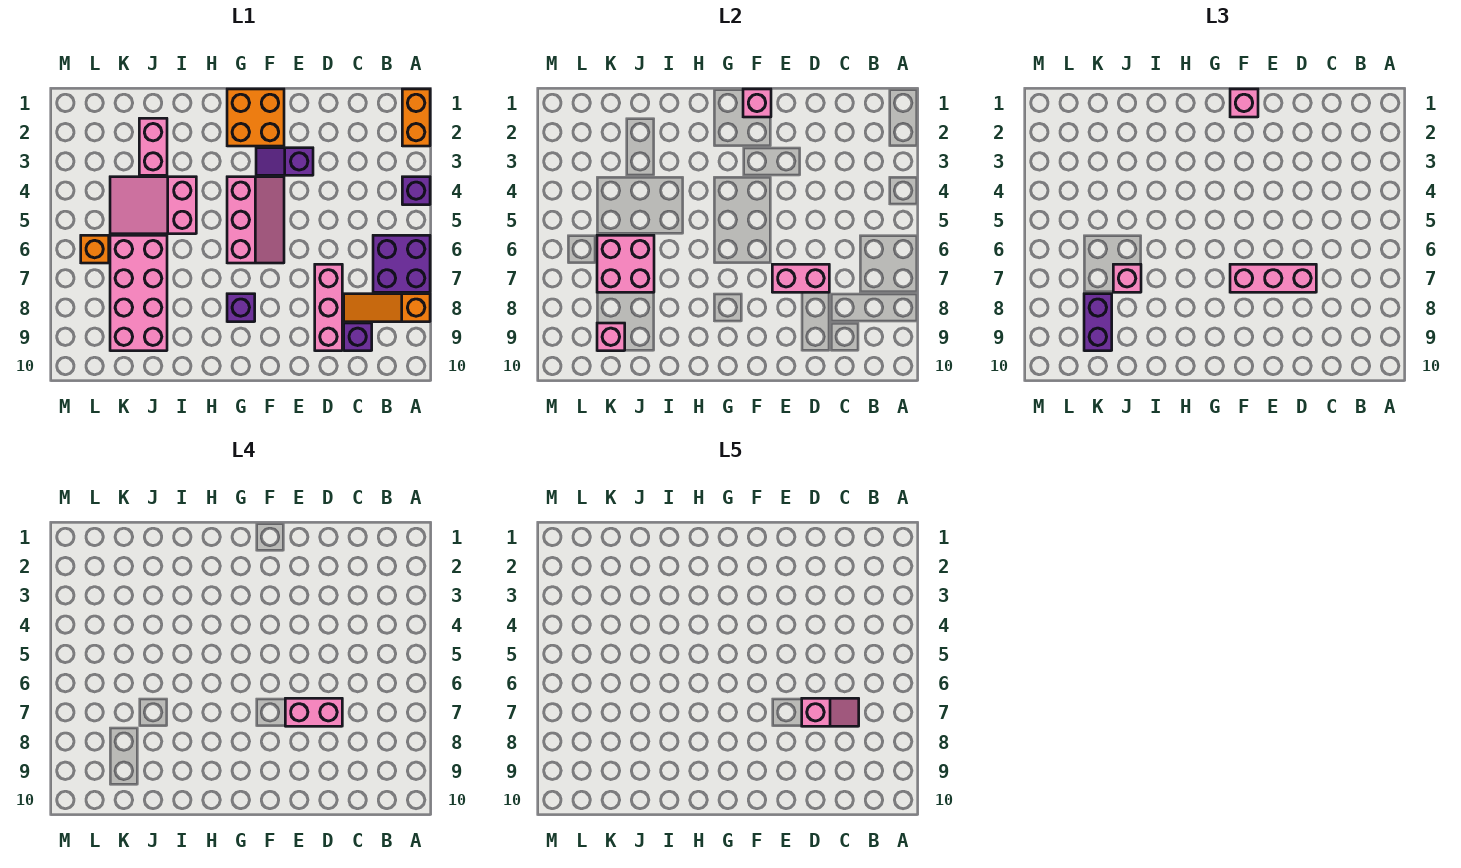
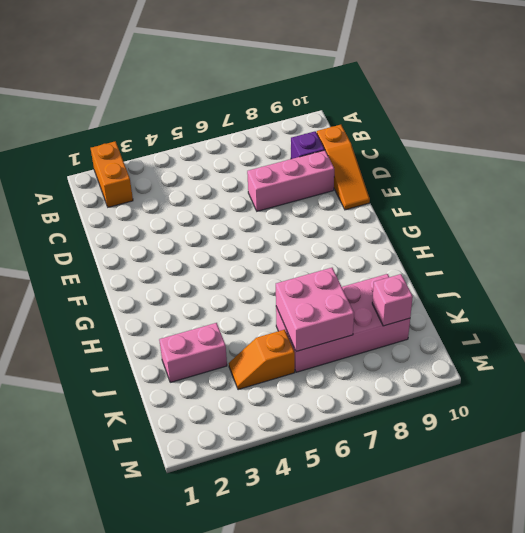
orange brick A2:B2 level 1 -> orange brick A1:A2 level 1
orange slope C10:E10 level 1 top C -> orange slope A8:C8 level 1 top A
orange slope K4:K5 level 1 top 5 -> pink slope I4:K5 level 1 top I
none -> purple brick A4 level 1
none -> purple brick A6:B7 level 1
none -> purple slope E3:F3 level 1 top E

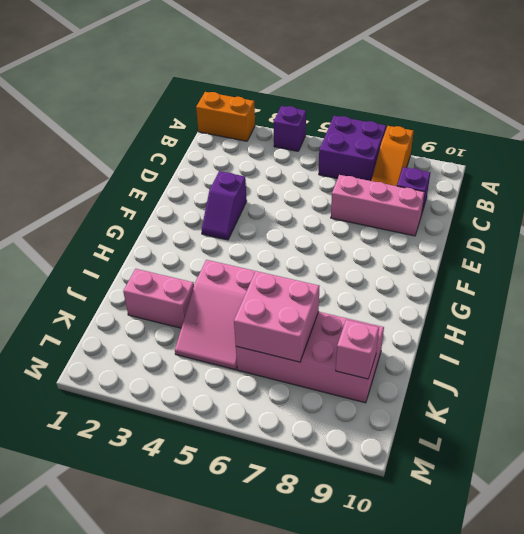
none -> orange brick F1:G2 level 1
none -> pink slope F4:G6 level 1 top G
none -> purple brick G8 level 1

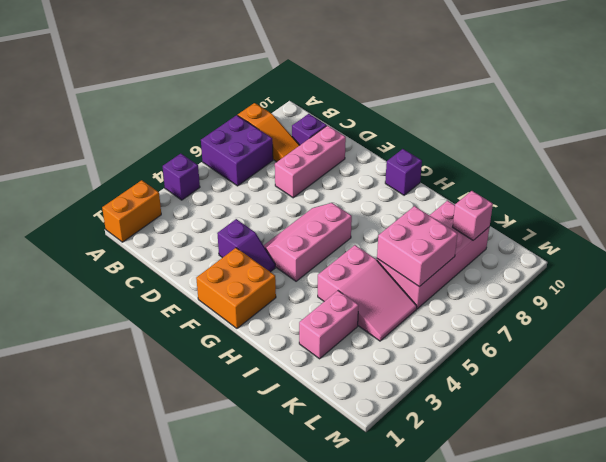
purple brick G10 level 1 -> purple brick G8 level 1
none -> orange brick L6 level 1
none -> pink brick D7:E7 level 2
none -> pink brick F1 level 2

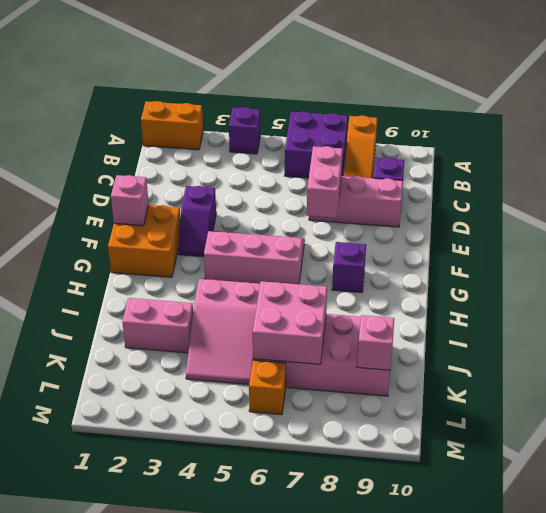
none -> pink brick D7:F7 level 3
none -> pink brick F1 level 3
none -> pink brick J7 level 3

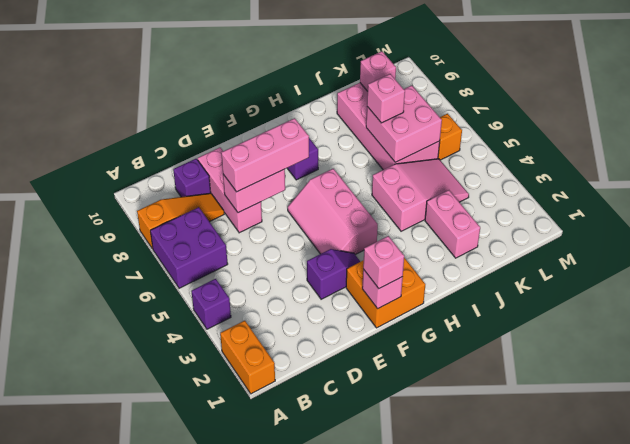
none -> purple brick K8:K9 level 3
none -> pink brick D7:E7 level 4
none -> pink slope C7:D7 level 5 top D

